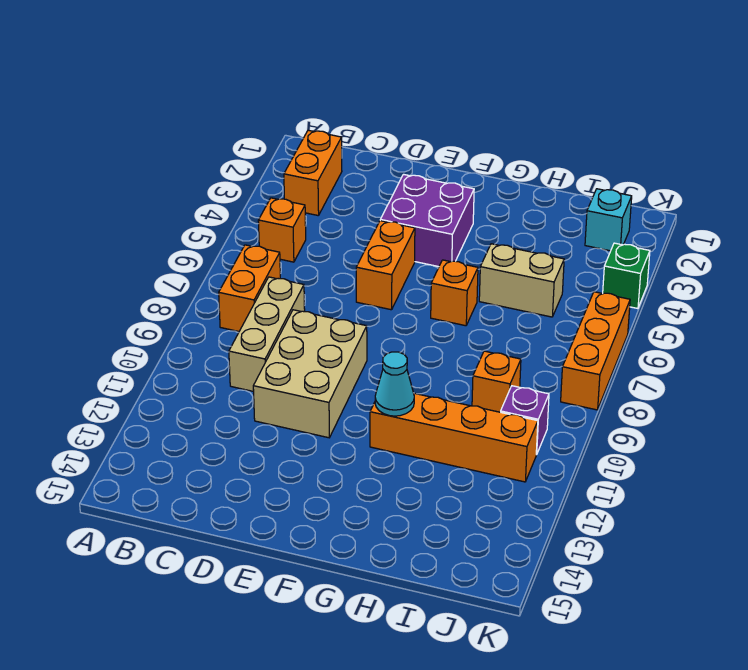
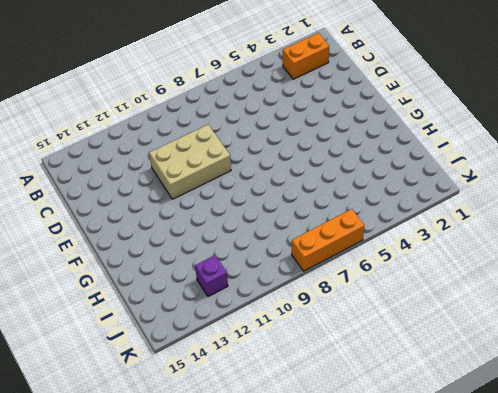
purple brick J12 level 1 -> purple brick J10 level 1
none -> orange brick B5 level 1
none -> orange brick B7:B8 level 1
none -> tan brick C8:C10 level 1

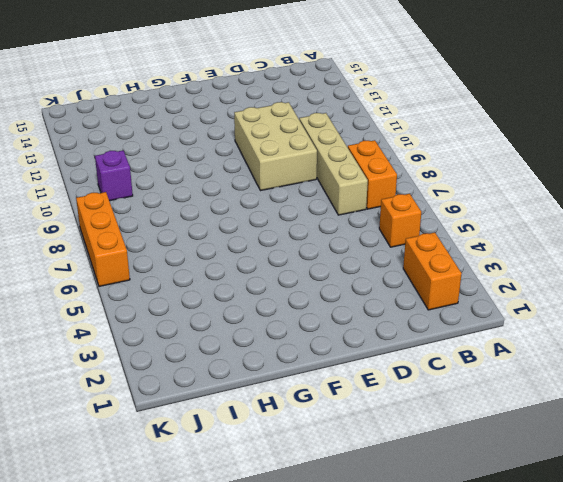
tan brick C7:C10 level 1 -> tan brick C8:C10 level 1
none -> purple brick E3:F4 level 1
none -> orange brick E5:E6 level 1
none -> orange brick G6 level 1

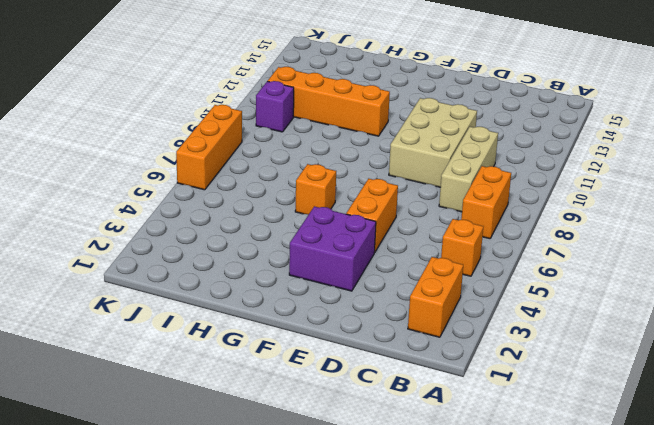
none -> tan brick H5:I5 level 1
none -> orange brick I9 level 1
none -> cyan brick J2 level 1

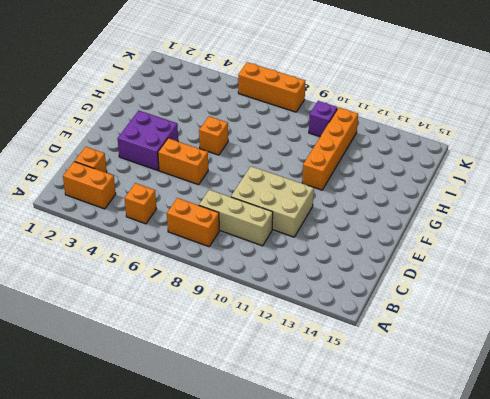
orange brick C2 level 1 -> orange brick I9 level 1
none -> tan brick H5:I5 level 1
none -> cyan brick J2 level 1
none -> green brick K4 level 1

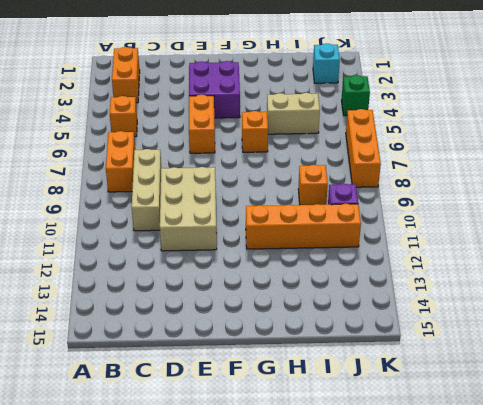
none -> cyan cone G11 level 2

